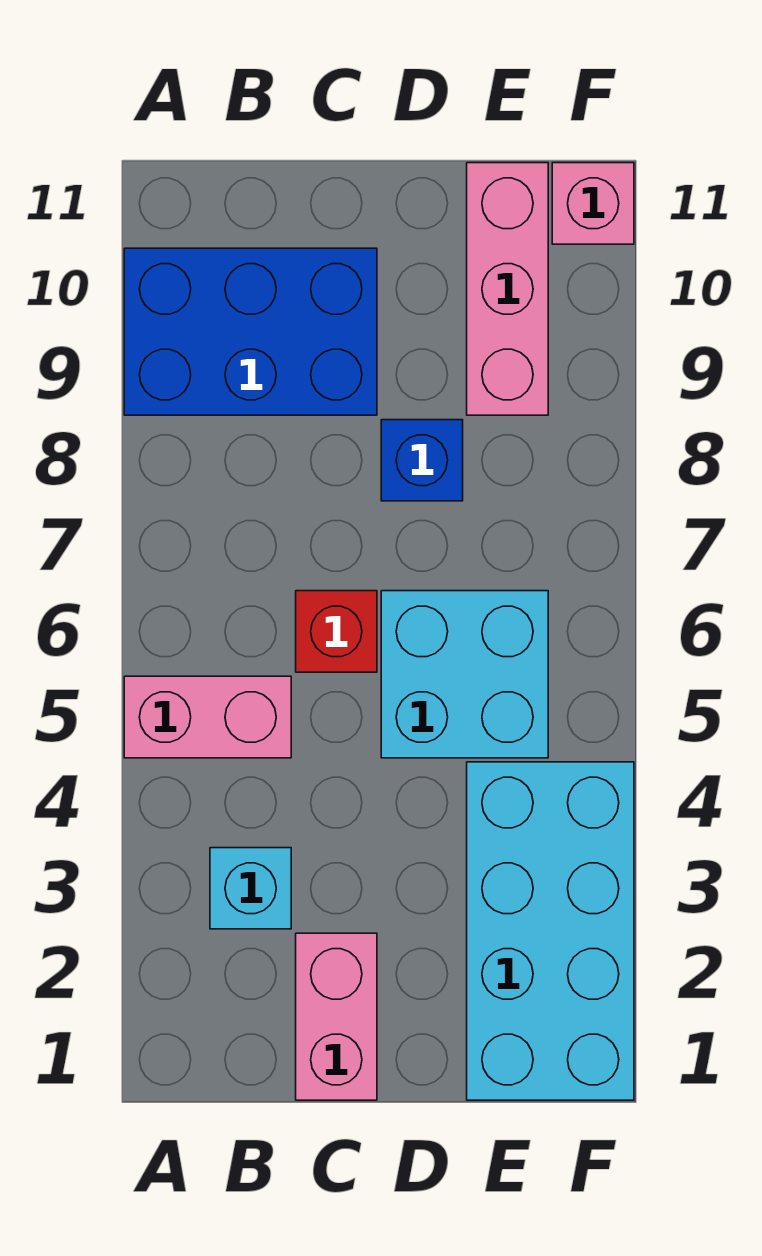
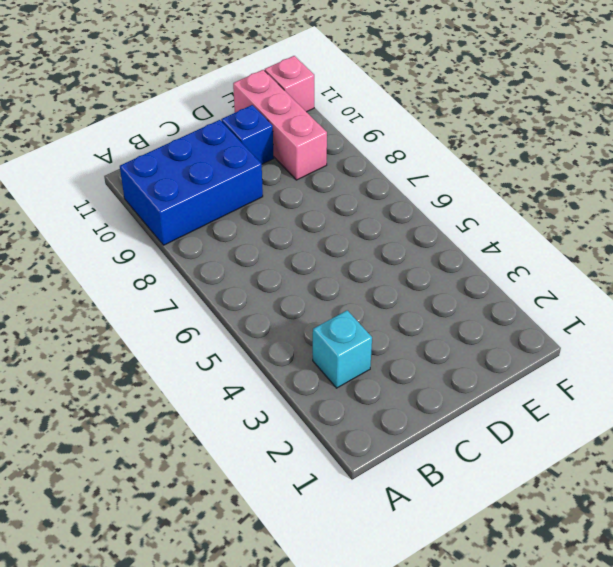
blue brick D10 level 1 -> blue brick D8 level 1
none -> pink brick A5:B5 level 1
none -> pink brick C1:C2 level 1

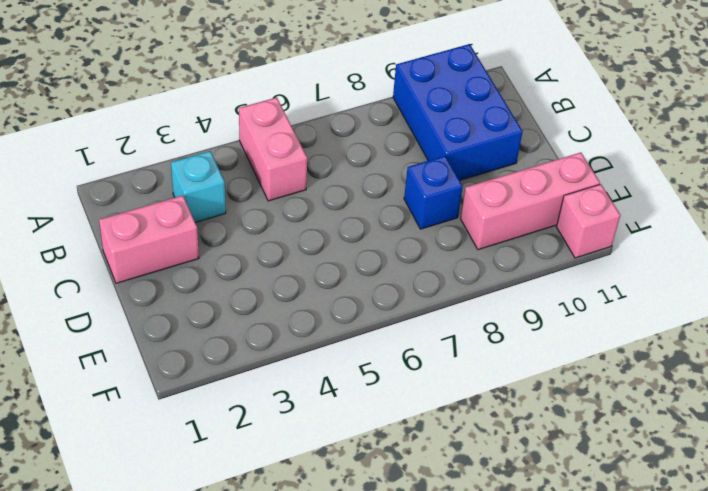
none -> red brick C6 level 1
none -> cyan brick D5:E6 level 1

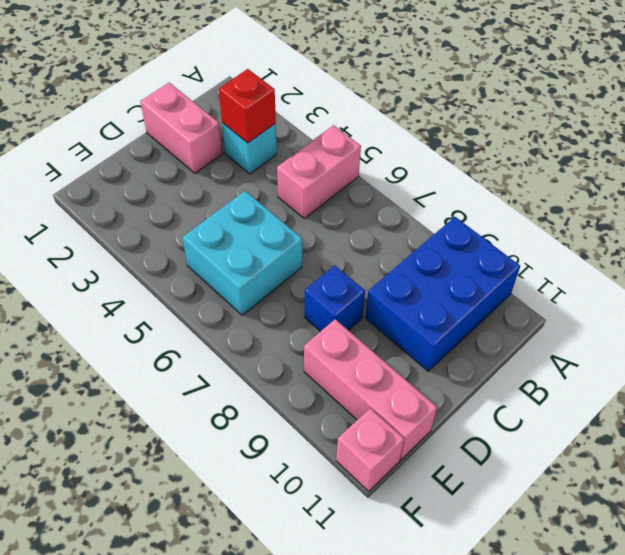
red brick B3 level 2 -> red brick C6 level 1
none -> cyan brick E1:F4 level 1

